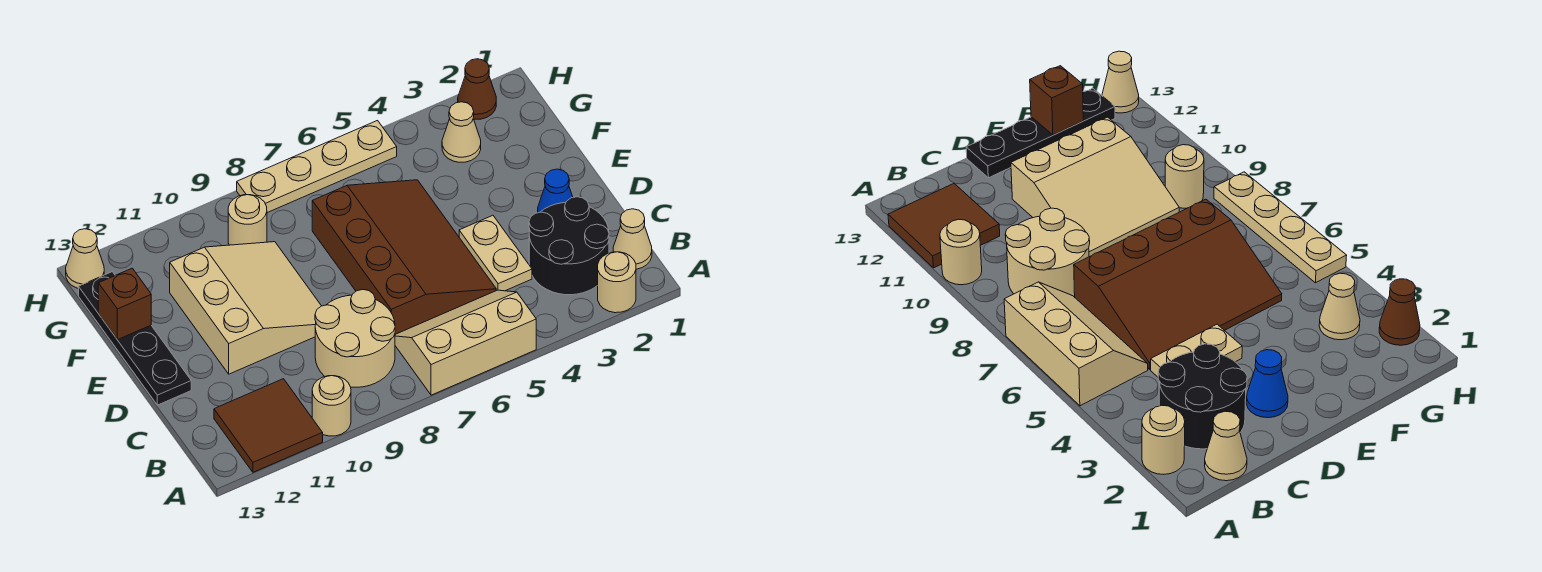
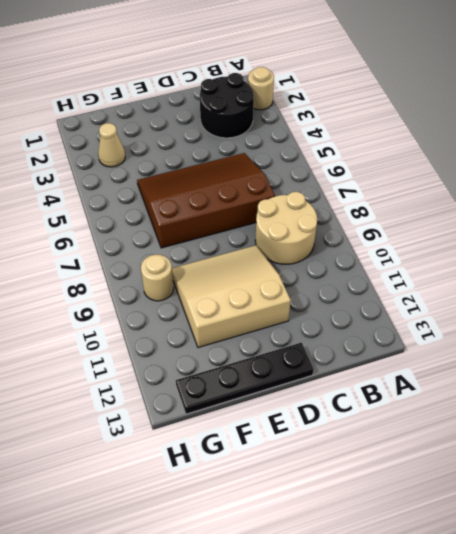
none -> tan slope A5:B7 level 1 top A
none -> tan round brick A10 level 1
none -> brown tile A11:B12 level 1

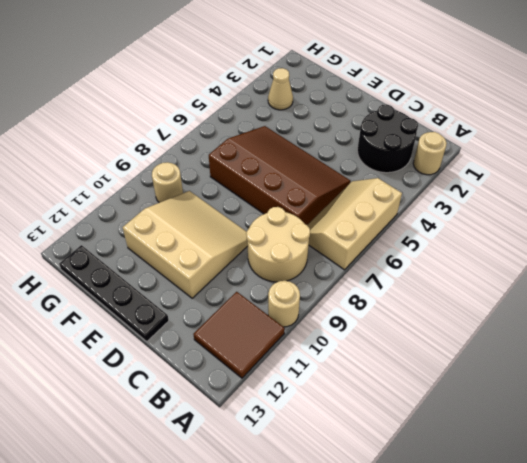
none -> tan cone B1 level 1
none -> tan plate C4:D4 level 1
none -> blue cone D2 level 1

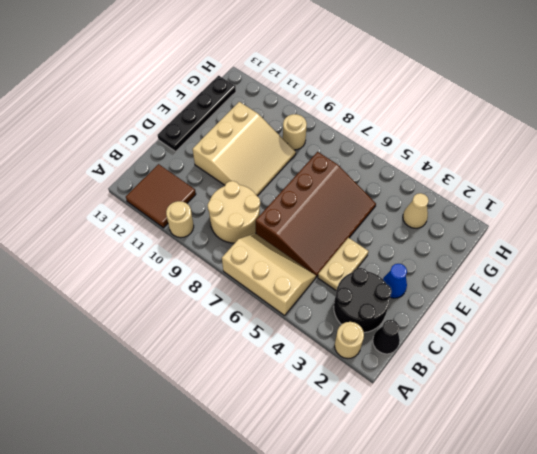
black cone B1 level 1 -> tan cone B1 level 1
none -> brown cone H2 level 1
none -> tan plate H5:H8 level 1
none -> tan cone H13 level 1

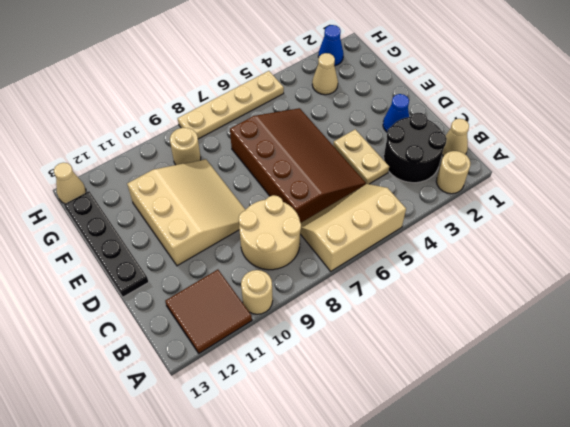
blue cone H2 level 1 -> brown cone H2 level 1
none -> brown brick F13 level 2

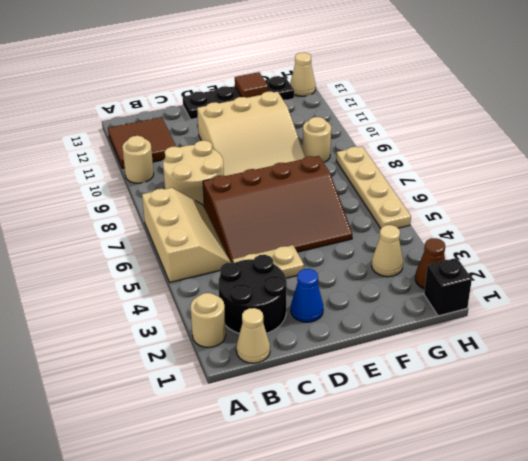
brown tile F13 level 2 -> brown brick F13 level 2
black brick H1 level 1 -> none

